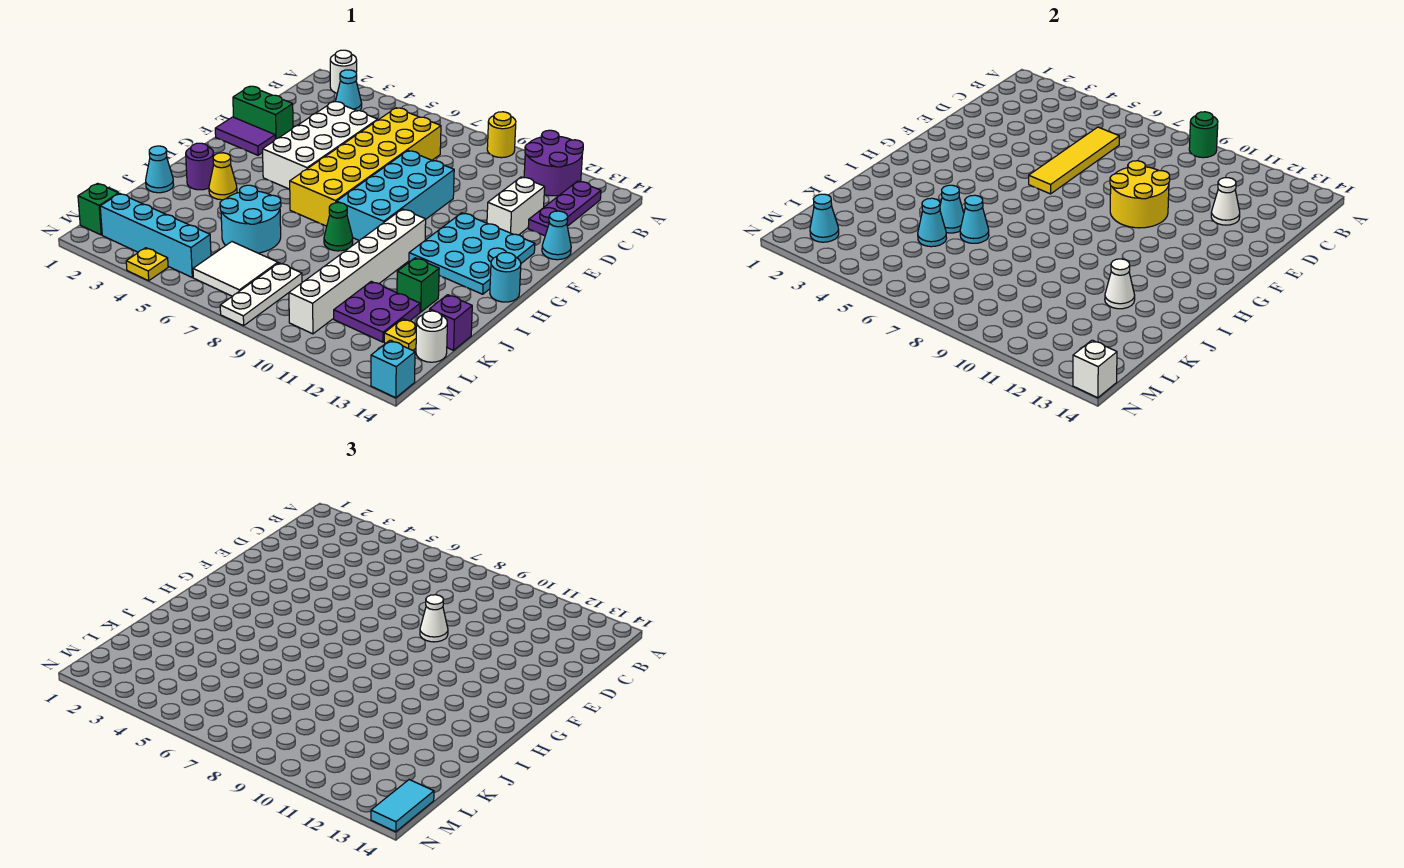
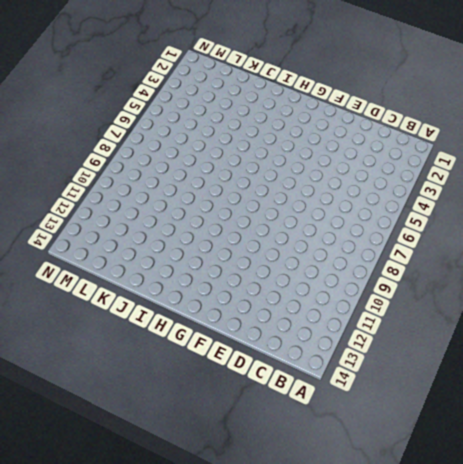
none -> white round brick A2 level 1
none -> yellow round brick A9 level 1
none -> purple round brick A11:B12 level 1
none -> cyan cone B3 level 1

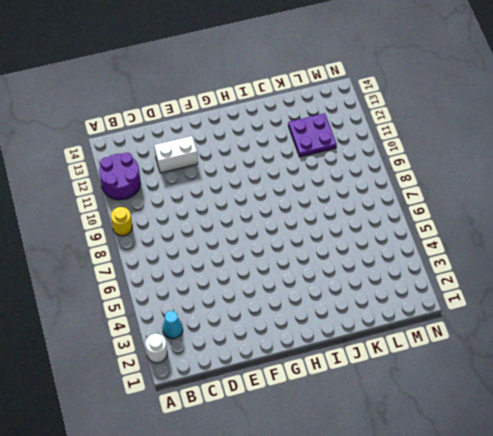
none -> purple plate B13:D13 level 1
none -> yellow brick C6:H7 level 1
none -> white brick D4:G5 level 1
none -> green brick E1:E2 level 1

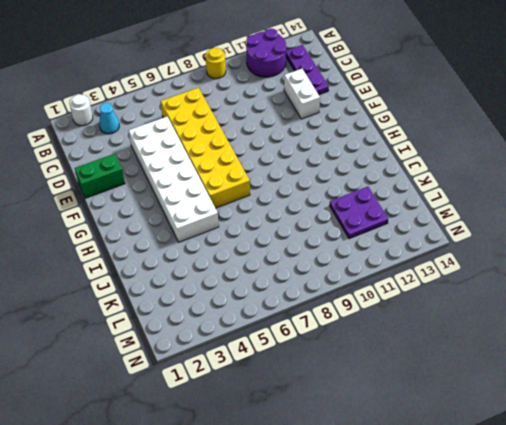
white brick D4:I5 level 1 -> white brick D4:G5 level 1
none -> cyan brick E8:H9 level 1
none -> cyan cone E14 level 1
none -> purple tile F1:F2 level 1
none -> cyan plate F11:H13 level 1

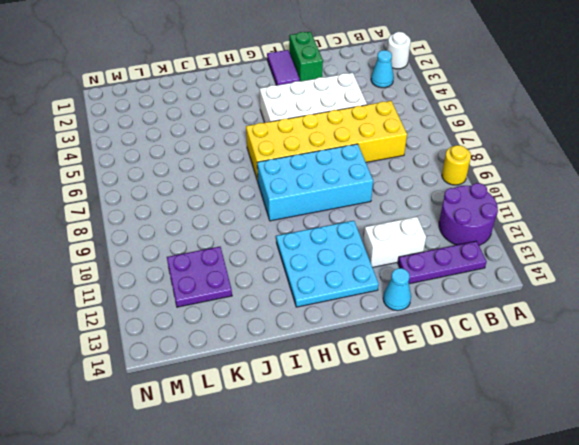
none -> white brick H10:M10 level 1
none -> cyan round brick H14 level 1
none -> purple round brick I2 level 1
none -> yellow cone I3 level 1

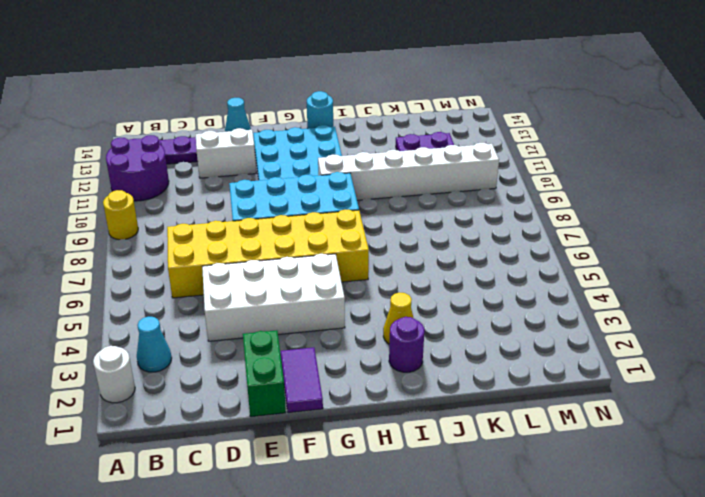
none -> green cone I8 level 1
none -> cyan cone J1 level 1
none -> cyan round brick J5:K6 level 1
none -> green brick J12 level 1

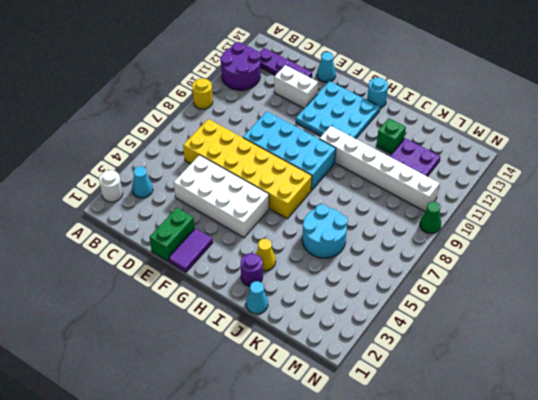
green cone N9 level 1 -> green cone I8 level 1
none -> purple brick K14 level 1
none -> white tile L6:M7 level 1
none -> white plate L8:N8 level 1
none -> yellow plate L13 level 1

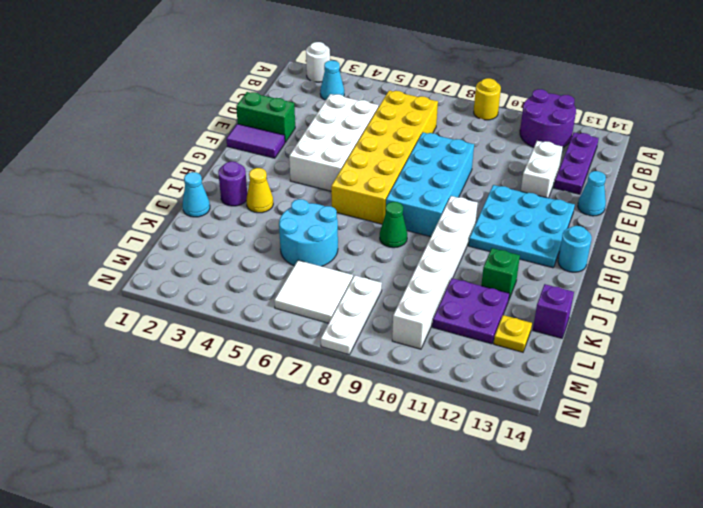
none -> white round brick L14 level 1
none -> green brick M1 level 1
none -> cyan brick M2:M5 level 1
none -> yellow plate N4 level 1

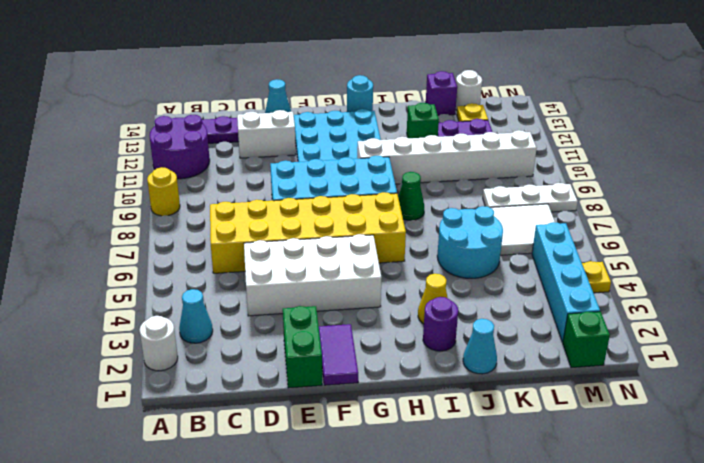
none -> cyan brick N14 level 1
none -> green round brick A9 level 2
none -> yellow tile C6:F6 level 2
none -> white cone D12 level 2

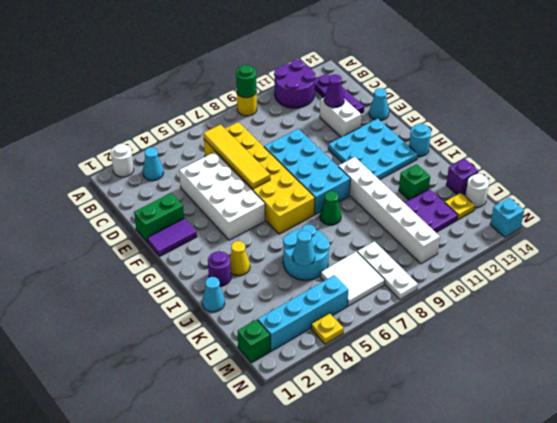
purple cone D12 level 2 -> white cone D12 level 2
none -> yellow round brick E9:F10 level 2
none -> cyan cone J5 level 2
none -> cyan cone J6 level 2
none -> white cone J12 level 2

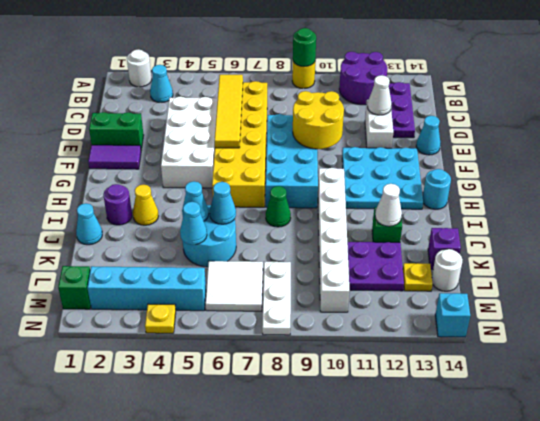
none -> cyan cone M2 level 2
none -> white brick N14 level 2
none -> white cone E9 level 3
none -> cyan tile M14:N14 level 3

